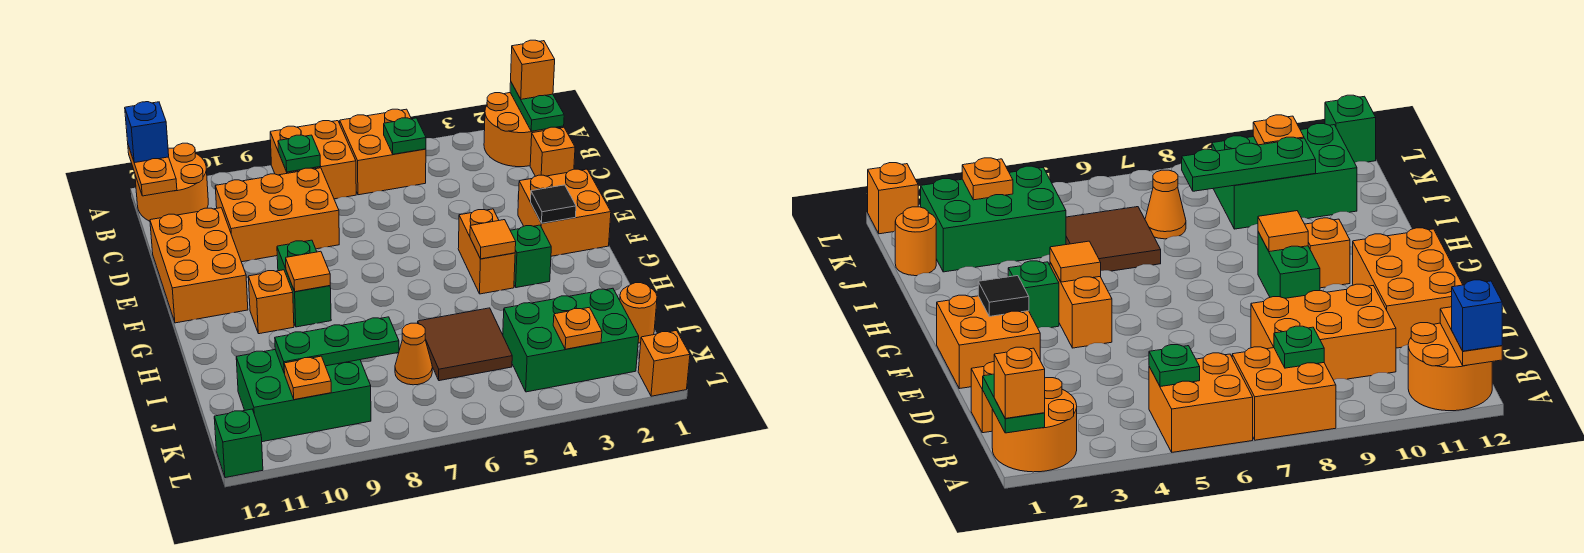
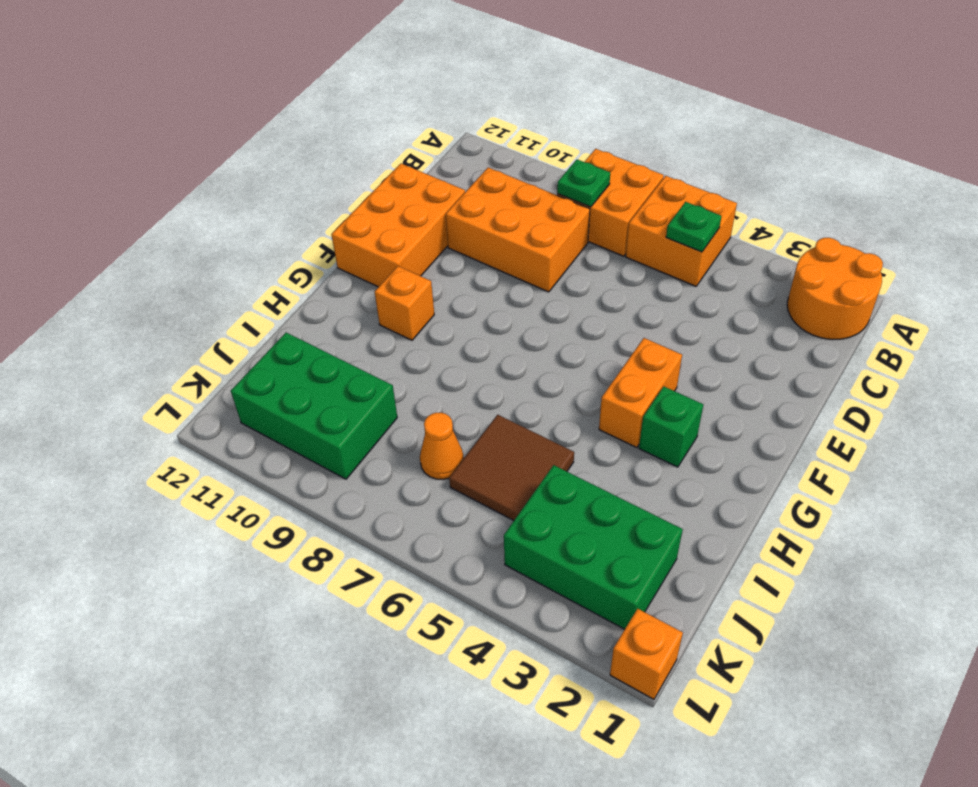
none -> orange round brick A11:B12 level 1
none -> orange brick C1 level 1
none -> orange brick E1:F2 level 1
none -> green brick F9:G9 level 1

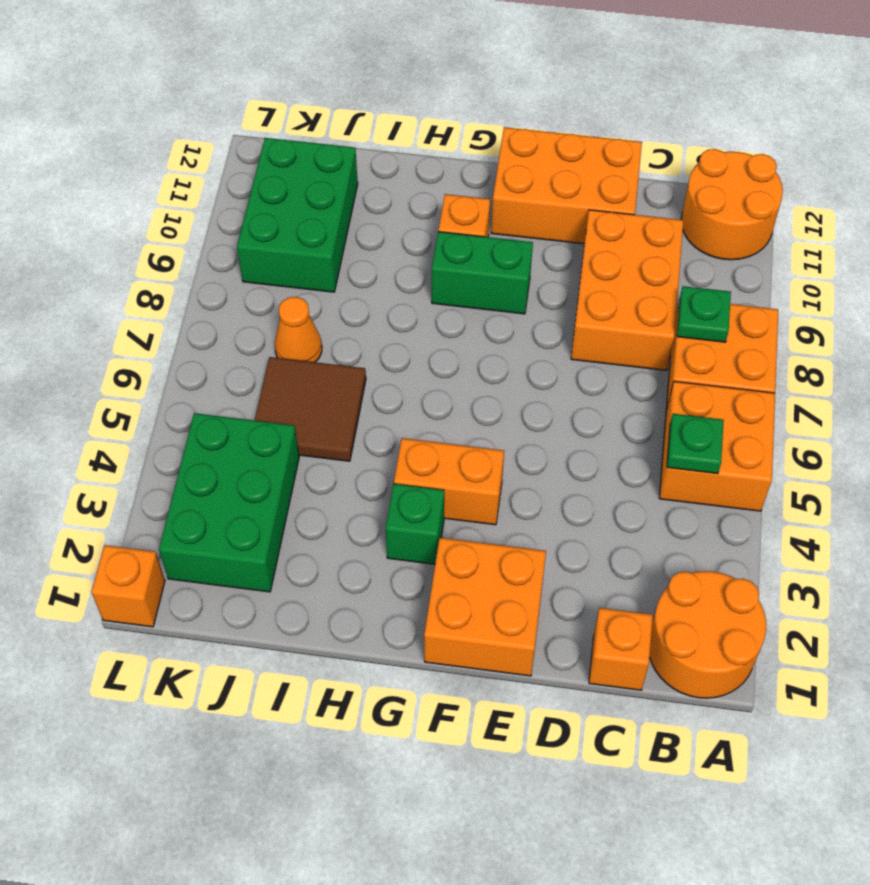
none -> orange round brick J1 level 1
none -> green brick L12 level 1
none -> green plate A1:B1 level 2
none -> orange plate A12:B12 level 2

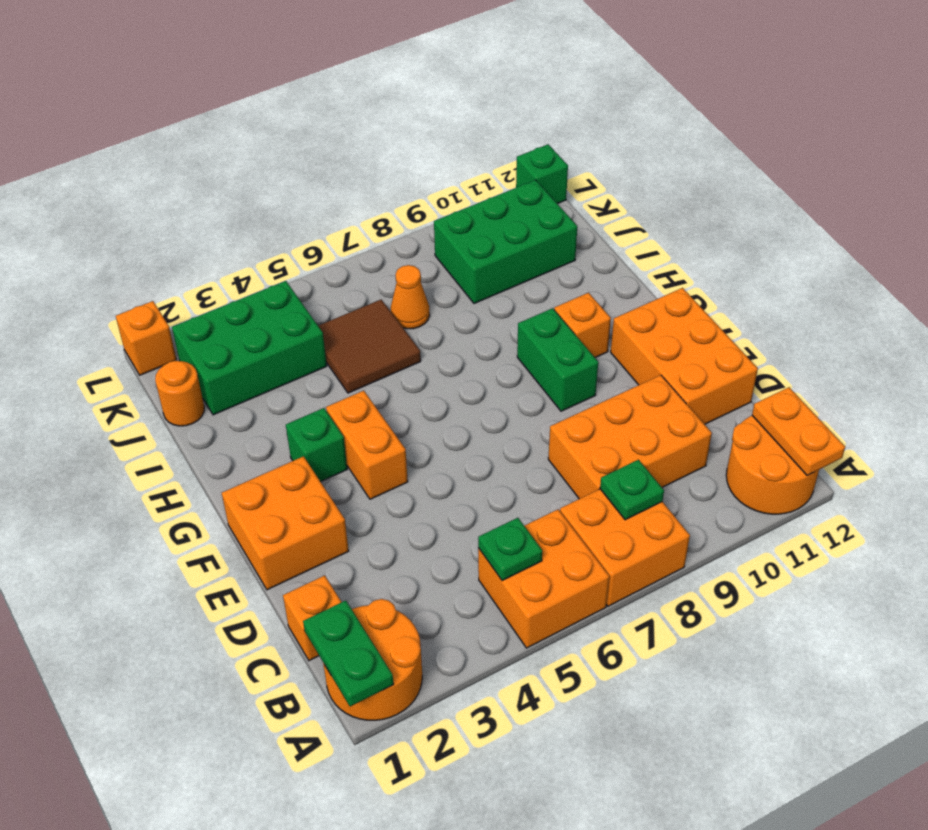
none -> black tile F2 level 2
none -> orange tile G4 level 2
none -> orange tile G9 level 2
none -> green plate J8:J10 level 2

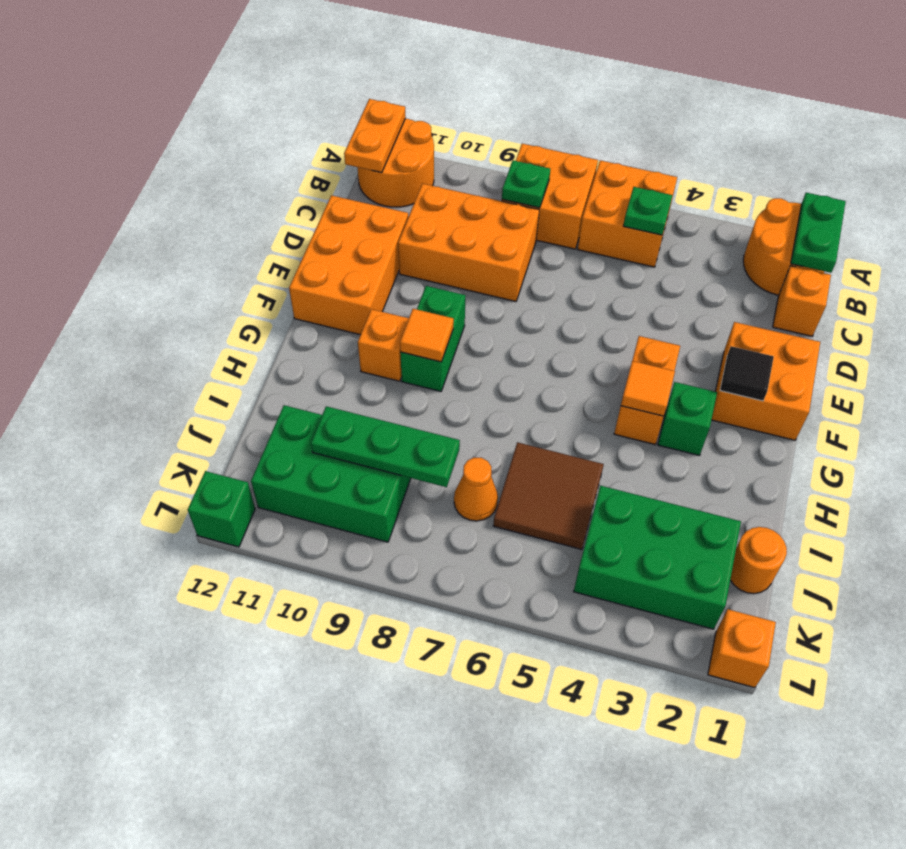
none -> orange plate K3 level 2
none -> orange plate K10 level 2
none -> orange brick A1 level 3
none -> blue brick A12 level 3

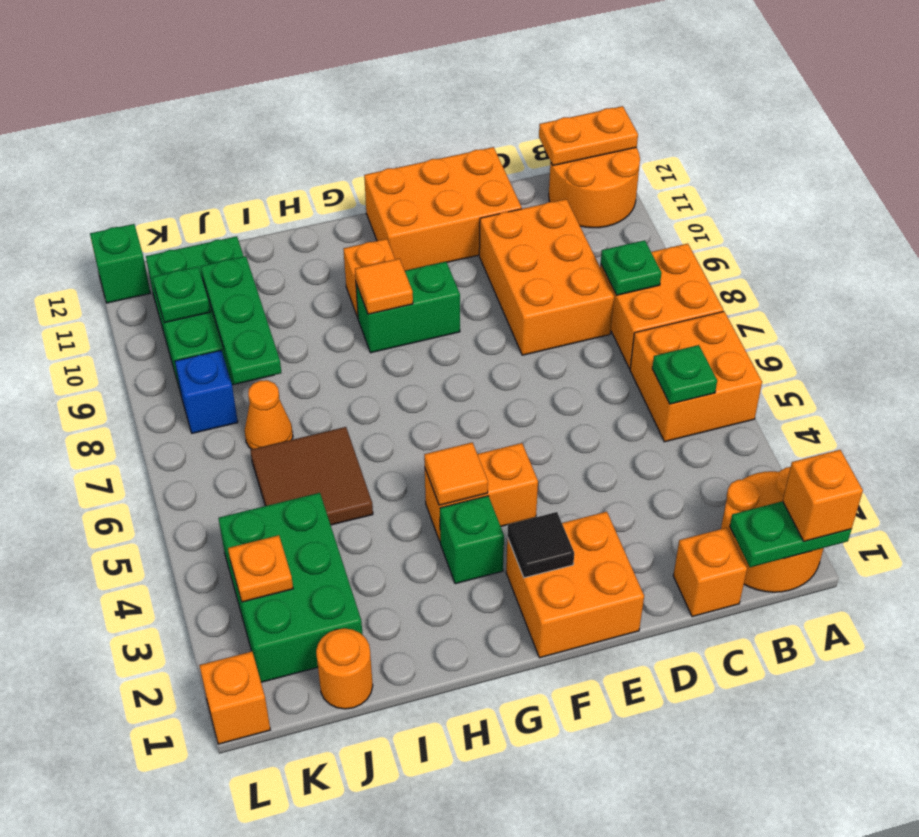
blue brick K8 level 1 -> blue brick A12 level 3
green plate K10 level 2 -> orange plate K10 level 2

